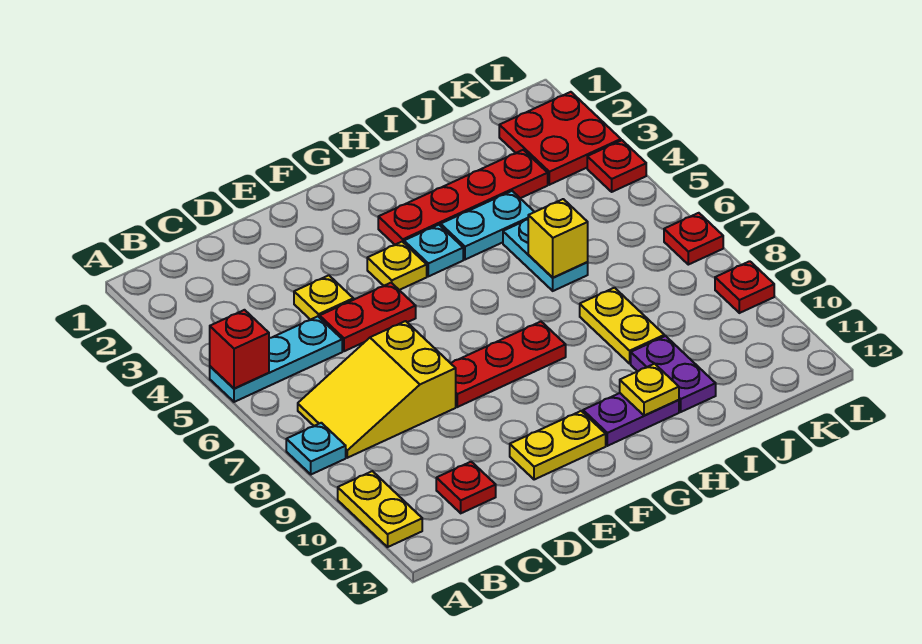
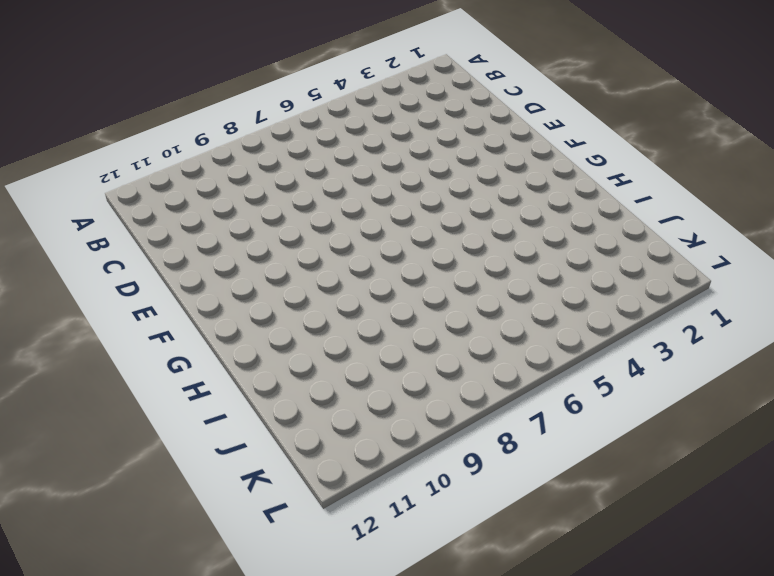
none -> cyan plate A5:C5 level 1
none -> cyan plate A8 level 1
none -> yellow plate A10:A11 level 1

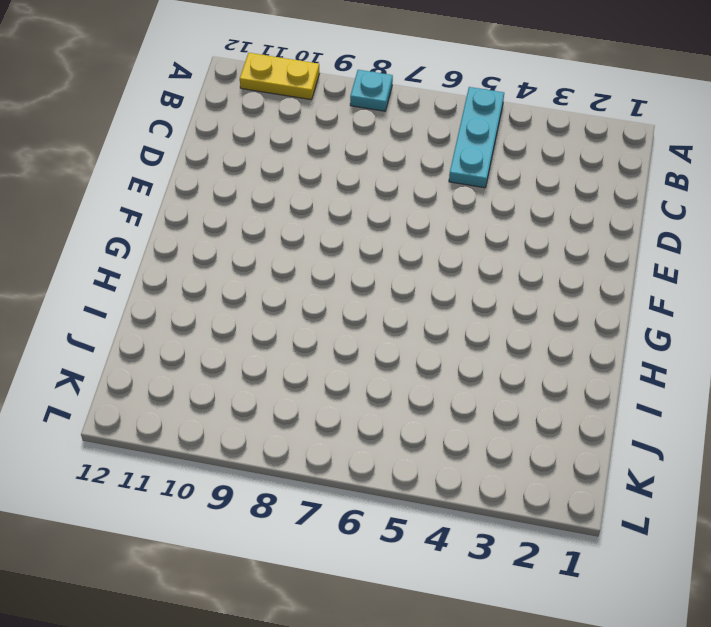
none -> yellow slope B7:D8 level 1 top D
none -> red plate C11 level 1
none -> yellow plate D4 level 1

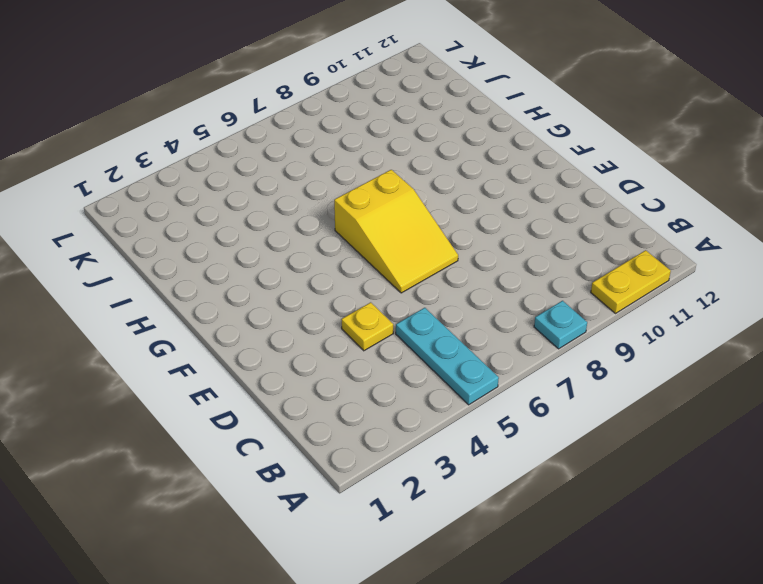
yellow slope E6:G7 level 1 top G -> yellow slope B7:D8 level 1 top D
none -> red plate C11 level 1
none -> red plate D5:E5 level 1
none -> red plate E8:G8 level 1

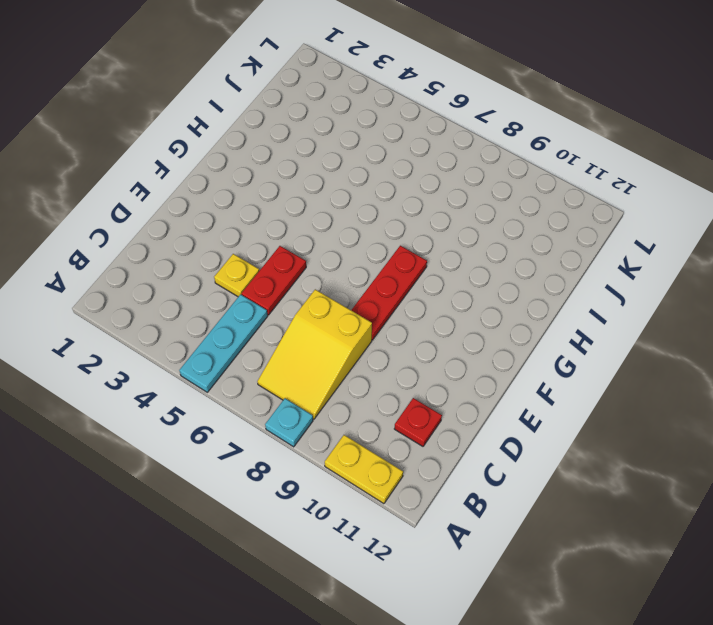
none -> yellow plate E11:F11 level 1
none -> yellow plate F4 level 1
none -> red plate G3:J3 level 1

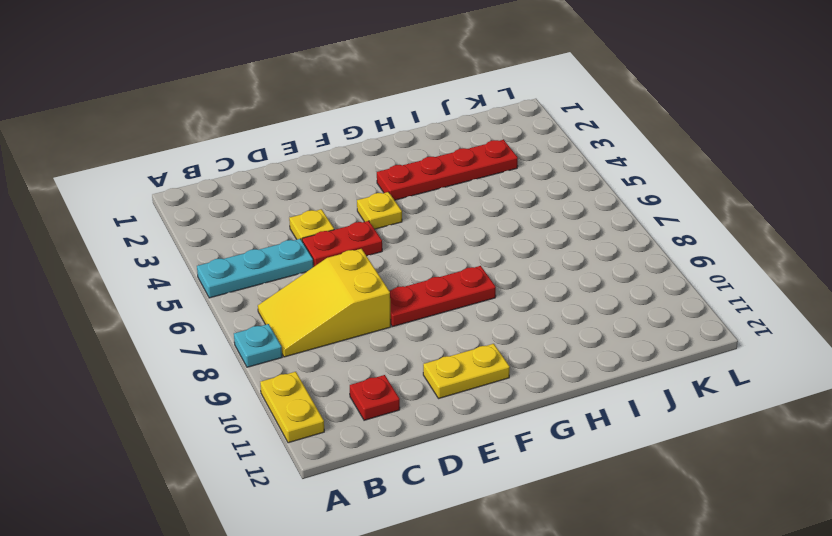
none -> cyan plate G4 level 1
none -> purple plate G11:H11 level 1
none -> cyan plate H4:I4 level 1

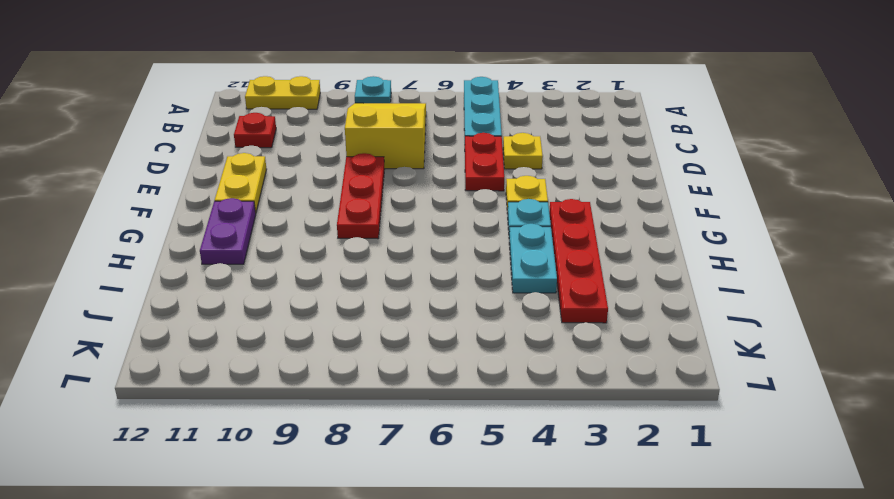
none -> cyan plate I5:I6 level 1
none -> yellow plate I8:I9 level 1
none -> purple plate I10:I11 level 1

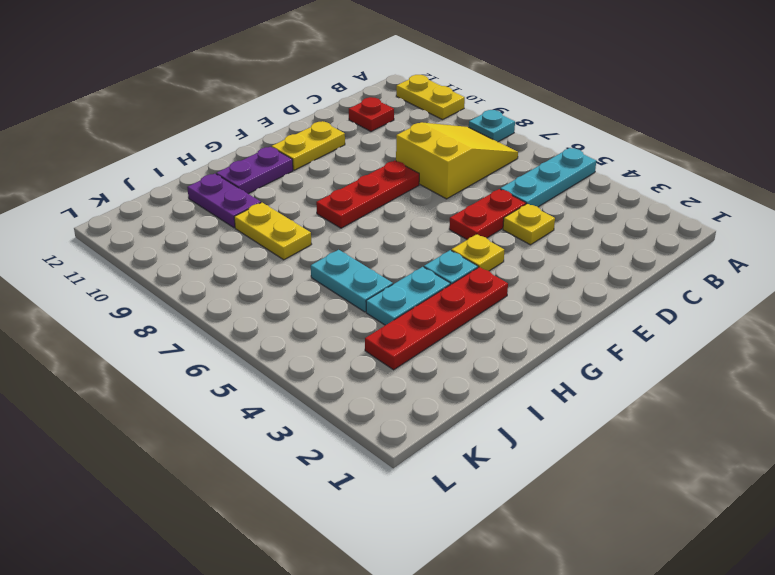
none -> red plate K2:L3 level 1
none -> red plate L4 level 1
none -> red plate L7 level 1

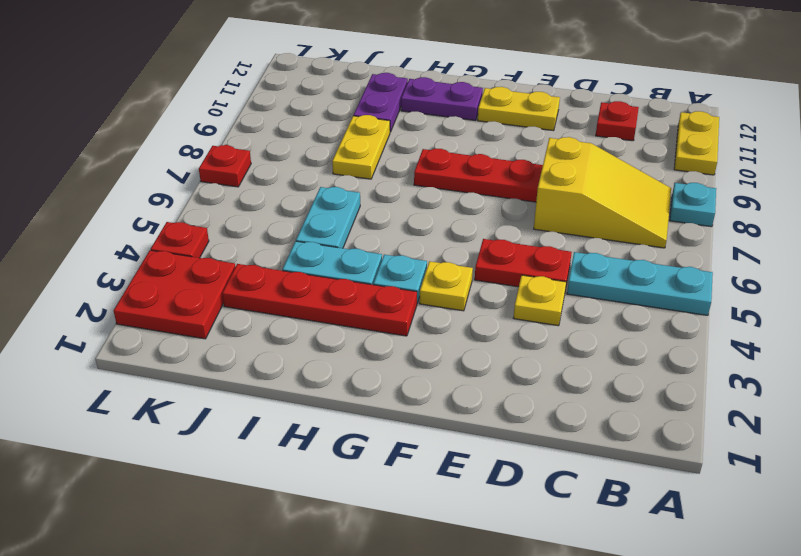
none -> red plate L9 level 1
none -> red brick A5 level 2
none -> yellow plate H11 level 2

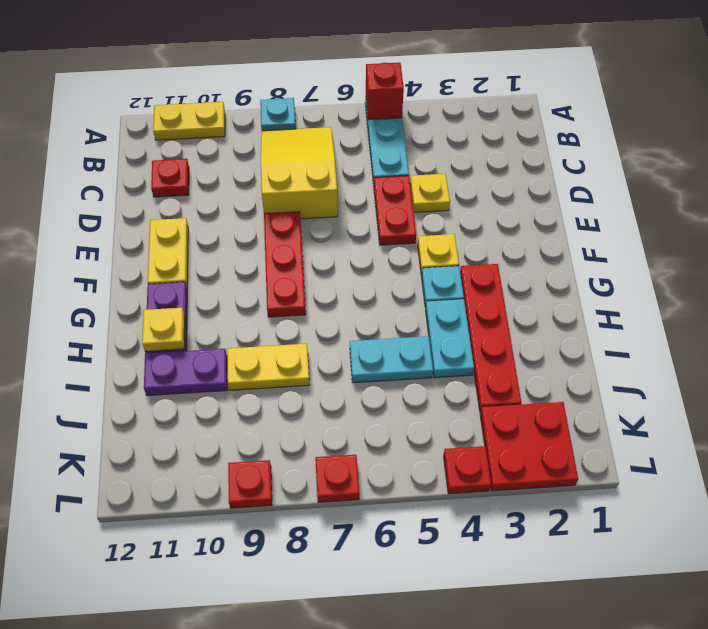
none -> yellow brick I6 level 2

